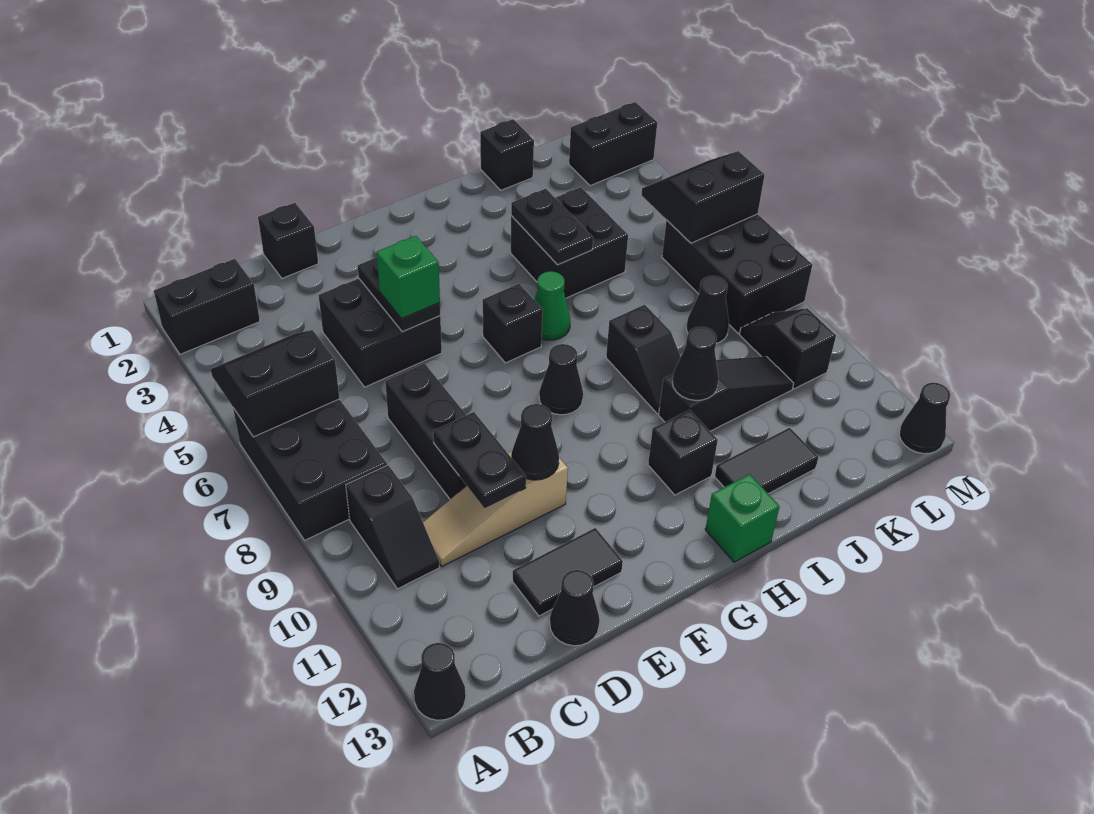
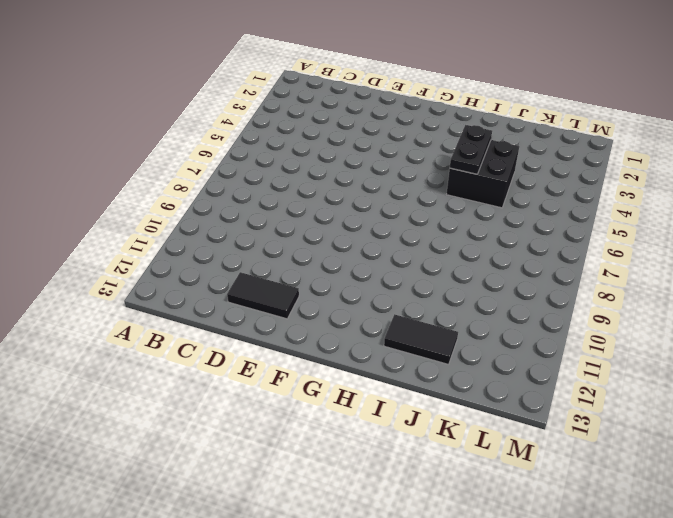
none -> black brick A2:B2 level 1
none -> black brick A6:B8 level 1
none -> black cone A13 level 1
none -> black slope B9:B10 level 1 top 9

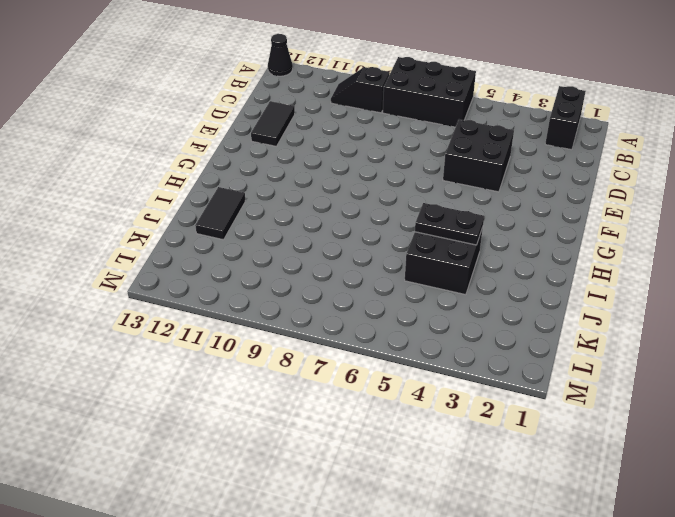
none -> tan slope C10:E10 level 1 top E
none -> black brick D1 level 1
none -> black brick D7:D9 level 1
none -> black cone D13 level 1

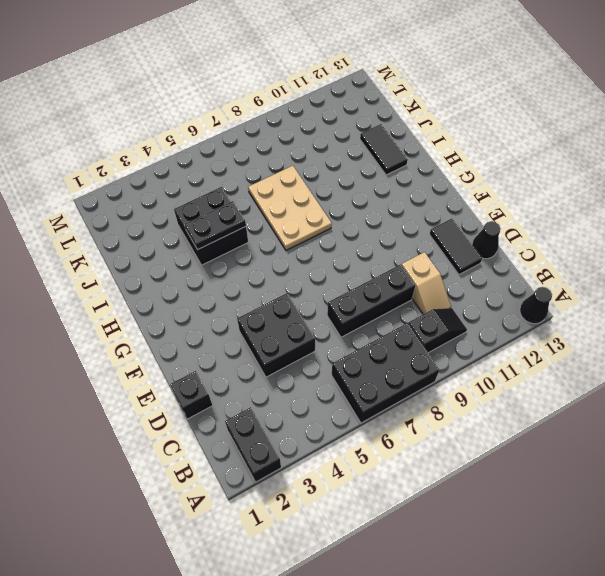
tan slope C10:D10 level 1 top D -> tan slope C10:E10 level 1 top E
tan plate H7:J8 level 1 -> black slope I8:I9 level 1 top 8
none -> black brick G6 level 1
none -> black cone G8 level 1
none -> green cone H6 level 1
none -> black brick H11 level 1

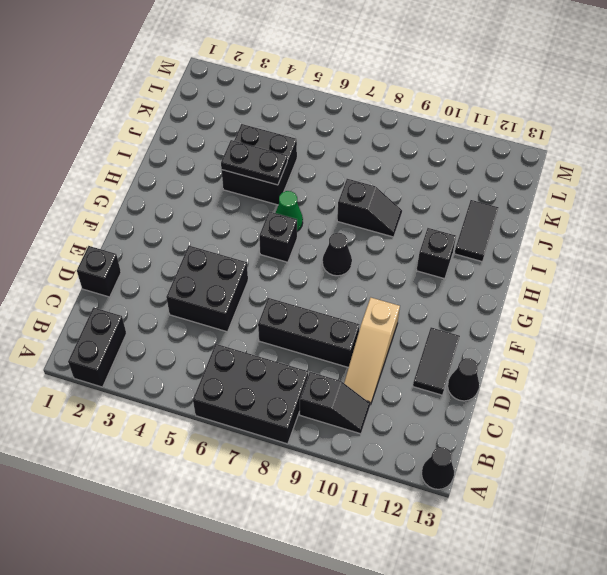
none -> green brick H13 level 1
none -> black slope I10:K10 level 1 top I
none -> black brick J1 level 1
none -> black cone K8 level 1

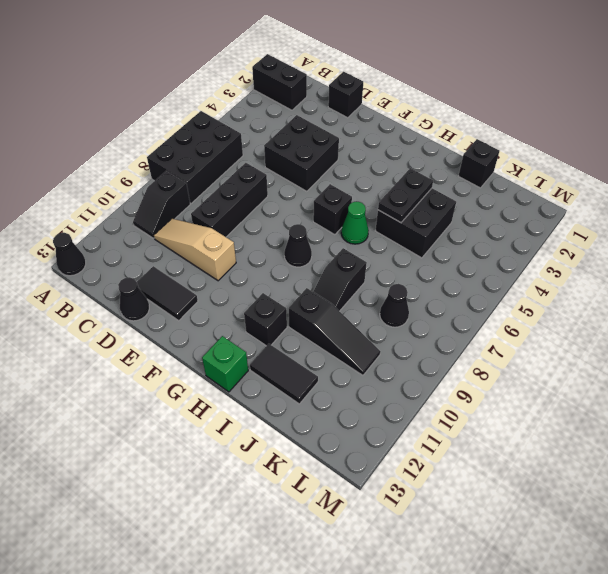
none -> black brick L2:M2 level 1
none -> black brick L6:M8 level 1
none -> black slope L9:L10 level 1 top 10
none -> black cone M13 level 1

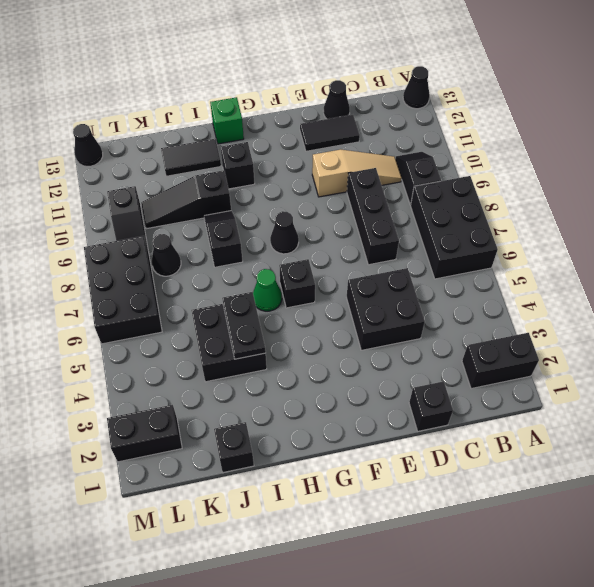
none -> black slope A5:B6 level 2 top 6
none -> black plate D9:D10 level 2
none -> black plate E4:E5 level 2
none -> black cone E10 level 2

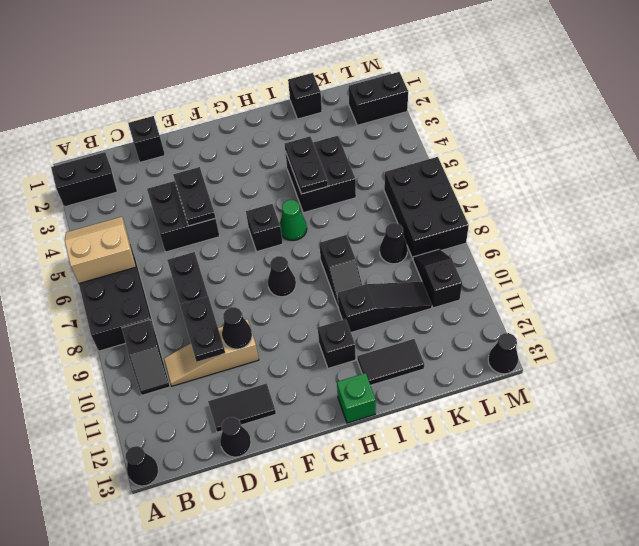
tan slope A5:B6 level 2 top 6 -> black slope A5:B6 level 2 top 6
none -> black cone I10 level 2
none -> black slope L5:M6 level 2 top 6
none -> green brick E5 level 3

